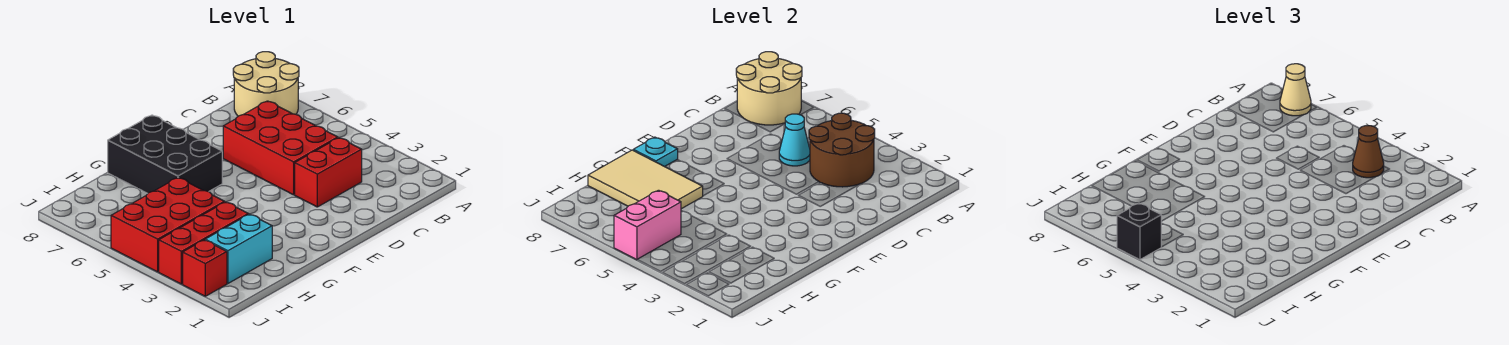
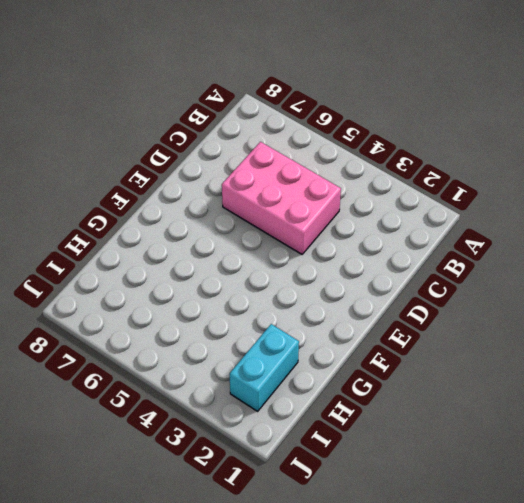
pink brick C4:D6 level 1 -> red brick C4:D6 level 1
none -> tan round brick A7:B8 level 1
none -> red brick C3:D3 level 1
none -> black brick F6:G8 level 1

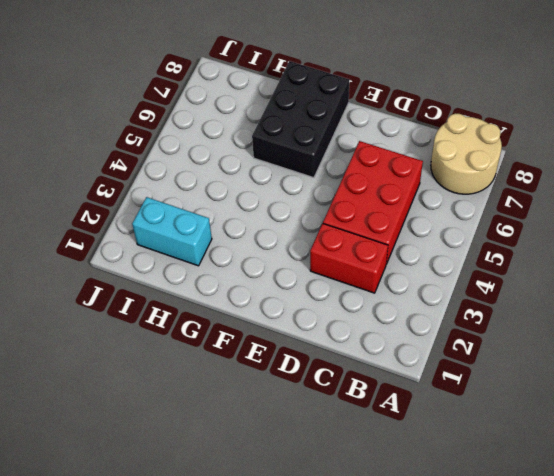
none -> red brick H3:J3 level 1
none -> red brick H4:J5 level 1
none -> red brick J2 level 1

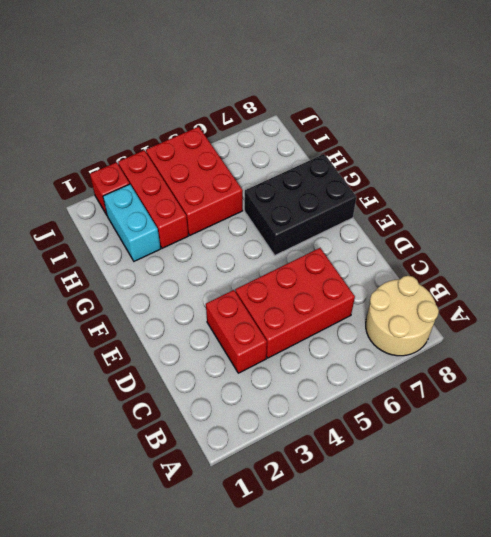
none -> tan round brick A7:B8 level 2
none -> brown round brick B3:C4 level 2
none -> cyan cone C5 level 2

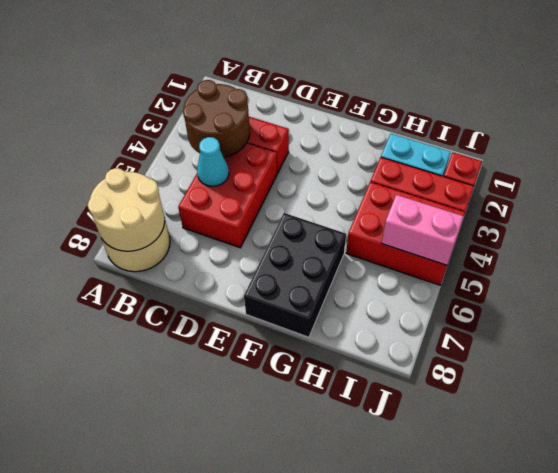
none -> cyan plate F8 level 2
none -> tan tile G6:H8 level 2
none -> tan cone A7 level 3

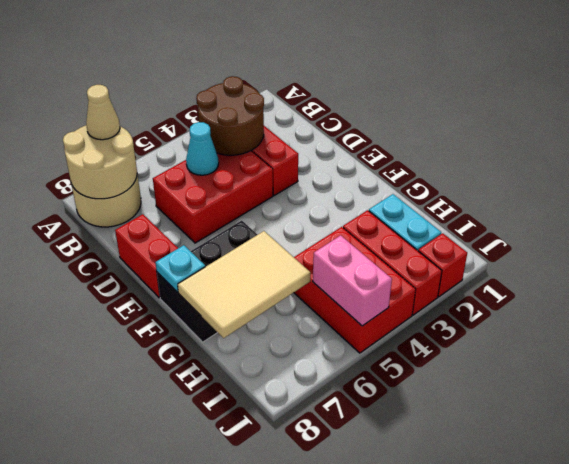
red brick D8:E8 level 1 -> none
none -> brown cone B3 level 3
none -> black brick J5 level 3

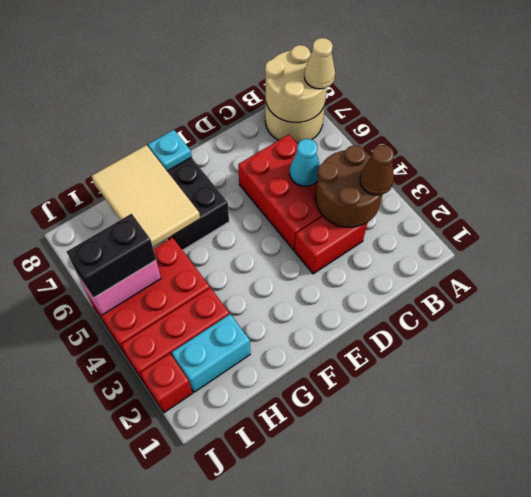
black brick I5:J5 level 3 -> black brick J5 level 3

